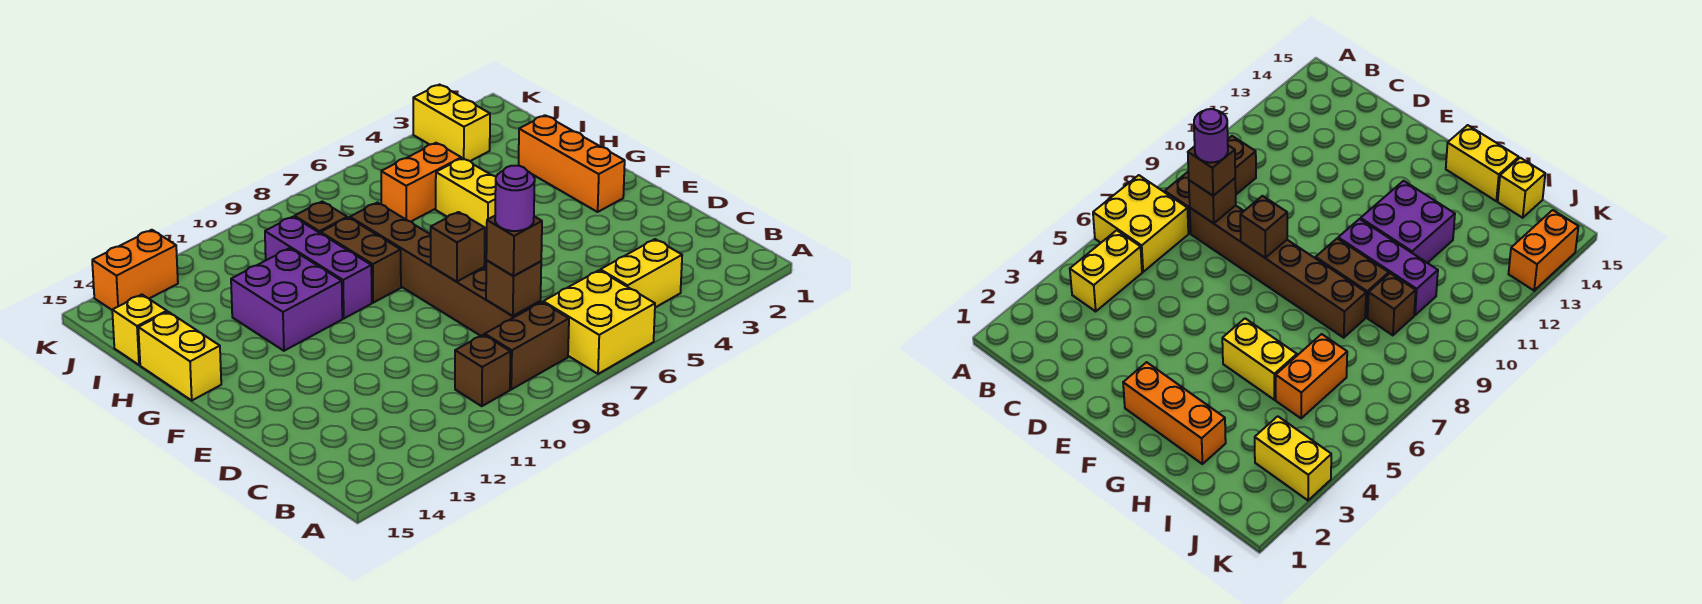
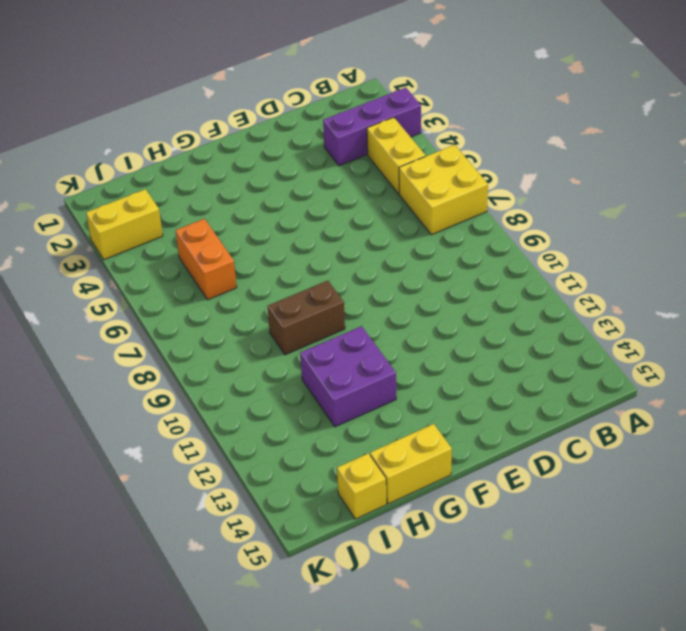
purple brick A3:C3 level 1 -> purple brick G10:I10 level 1
none -> brown brick B8:B9 level 1
none -> brown brick B10 level 1
none -> brown brick C8:H8 level 1

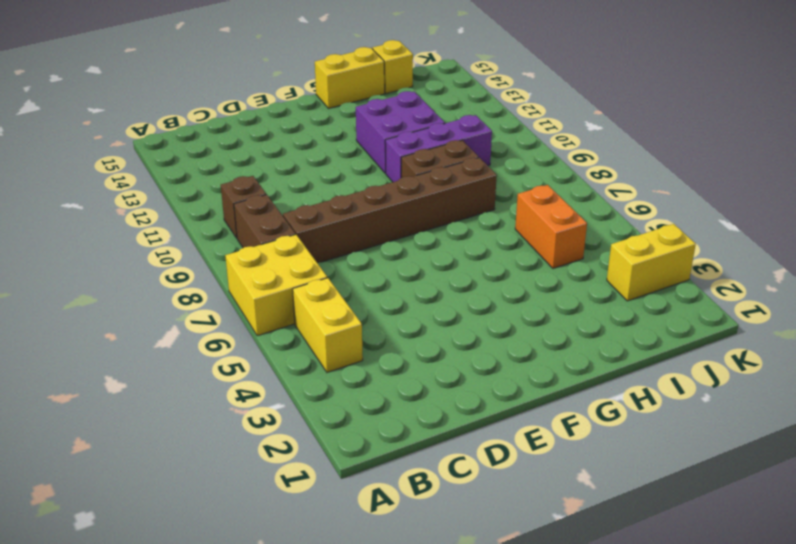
none -> orange brick F2:H2 level 1
none -> yellow brick G5:H5 level 1
none -> brown brick I9 level 1

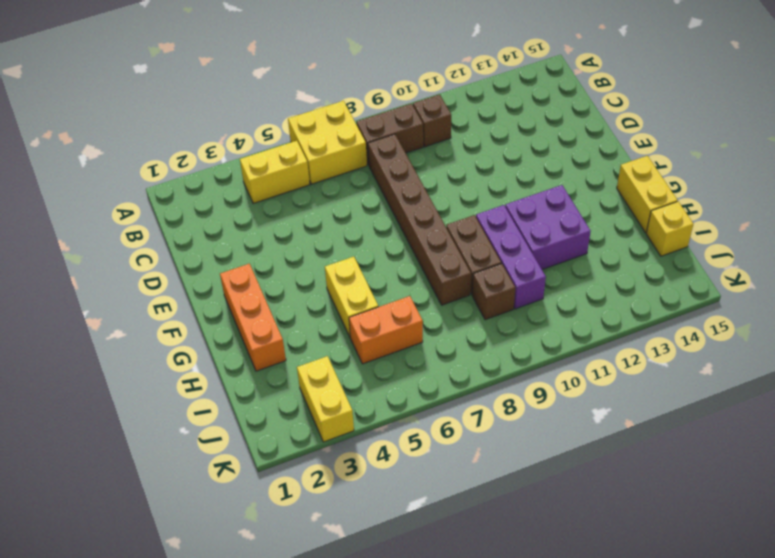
none -> orange brick K13:K14 level 1
none -> brown brick C8 level 2
none -> brown brick E8 level 2

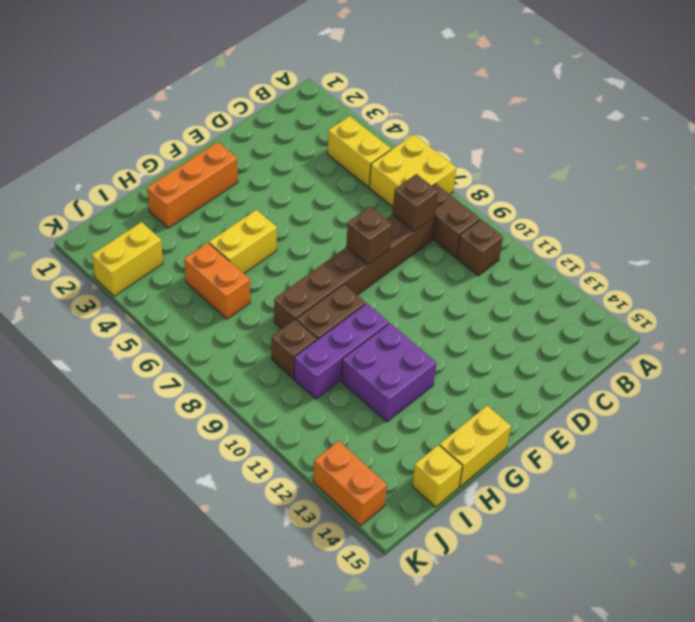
none -> brown brick C8 level 3
none -> purple round brick C8 level 4

